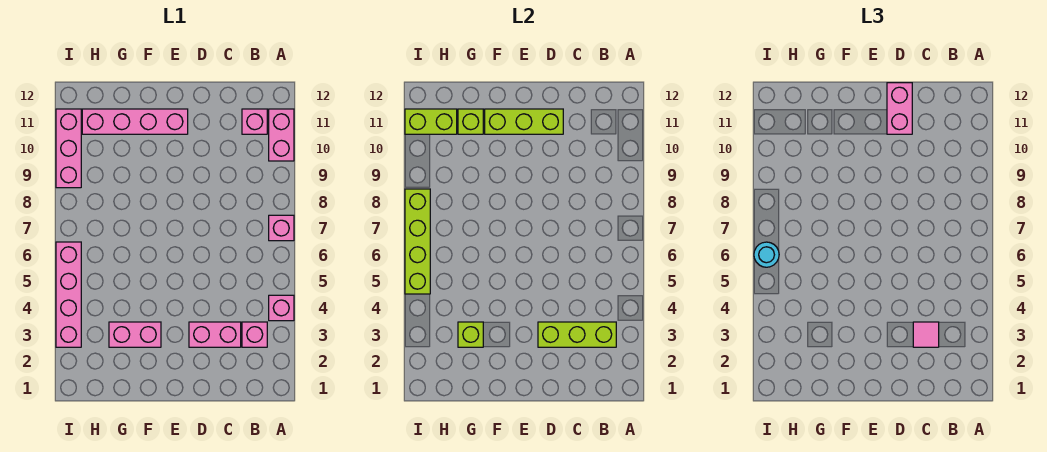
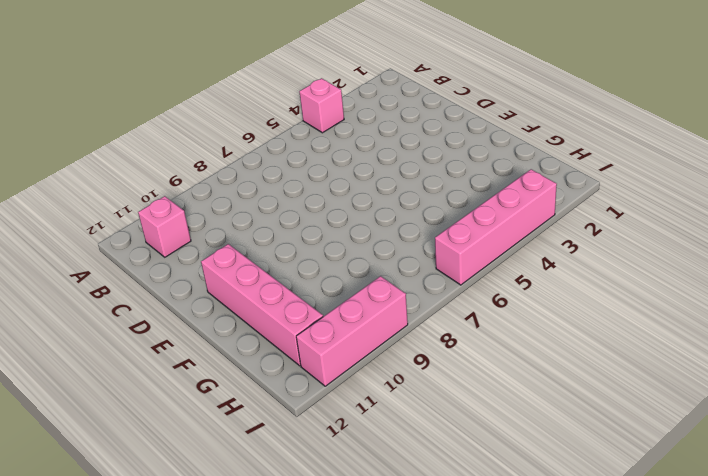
none -> pink brick A7 level 1
none -> pink brick A10:A11 level 1
none -> pink brick B3 level 1

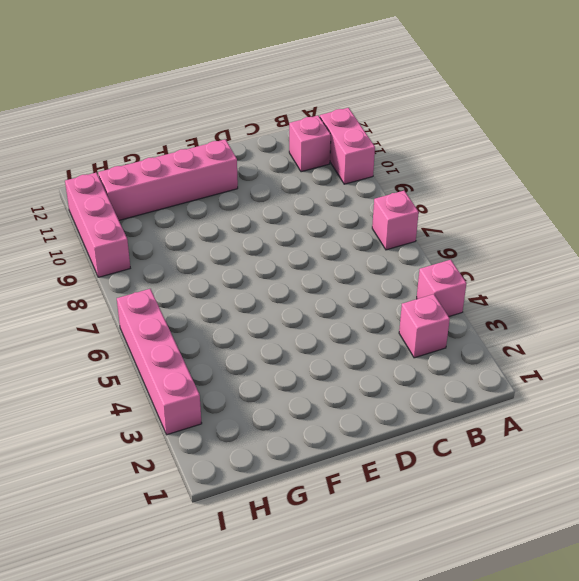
none -> pink brick C3:D3 level 1
none -> pink brick F3:G3 level 1
none -> lime brick B3:D3 level 2

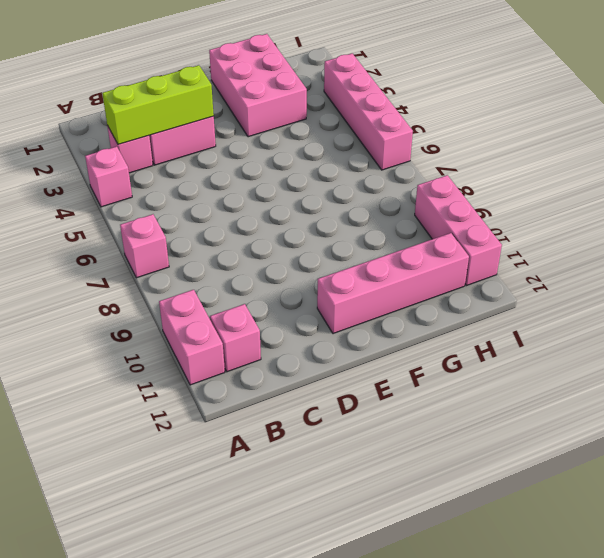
pink brick F1:G3 level 1 -> pink brick F3:G3 level 1
none -> lime brick D11:F11 level 2
none -> lime brick G3 level 2
none -> lime brick G11 level 2

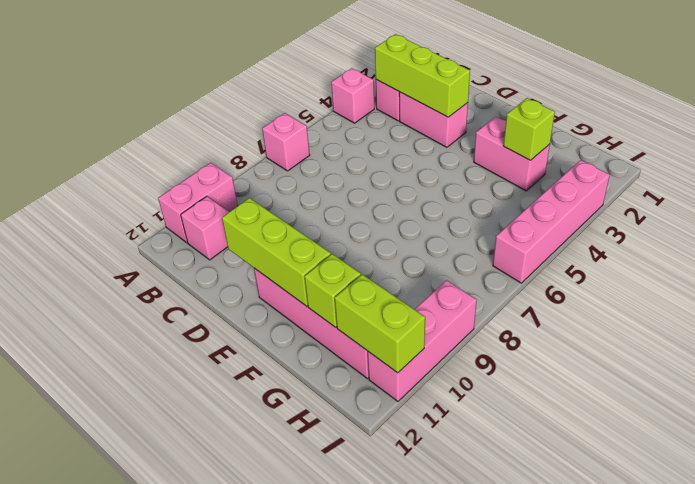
none -> lime brick I5:I8 level 2
none -> pink tile C3 level 3
none -> pink brick D11:D12 level 3

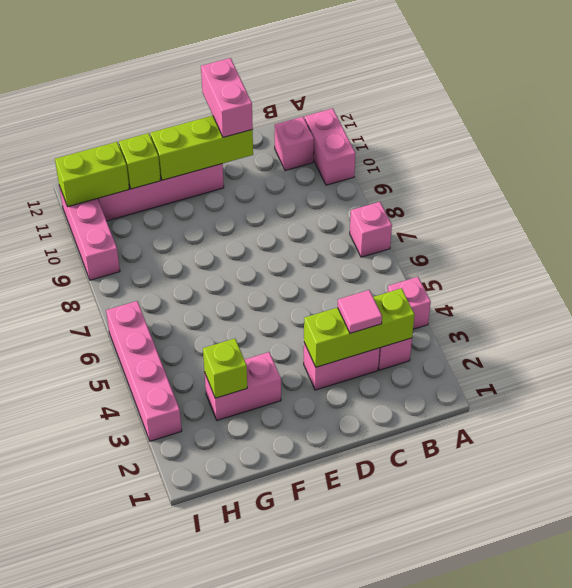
none -> lime brick I5:I8 level 2
none -> cyan round brick I6 level 3

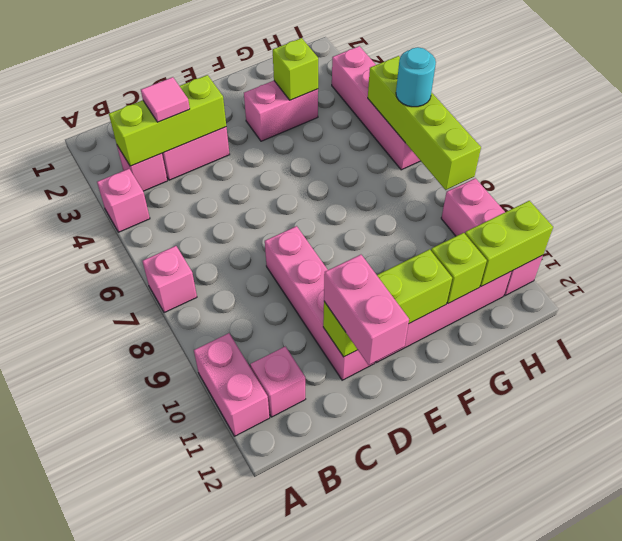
pink brick D8:D11 level 1 -> none

